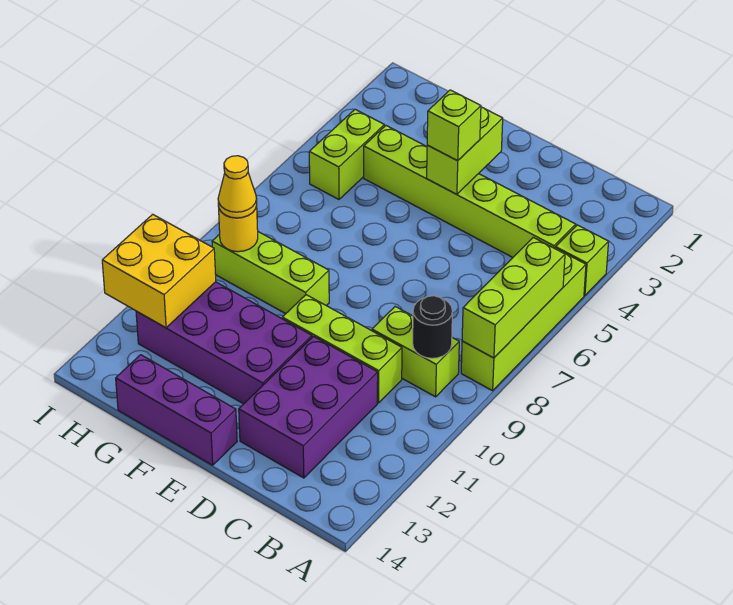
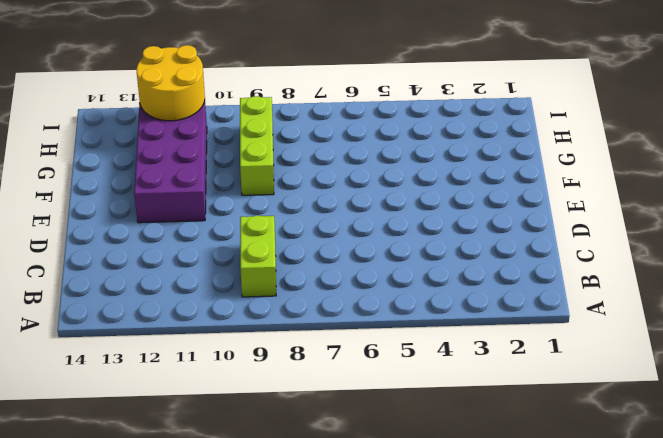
yellow round brick H11:I12 level 2 -> yellow brick H11:I12 level 2
none -> lime brick A4 level 1
none -> lime brick A5:A8 level 1
none -> lime brick B4:G4 level 1

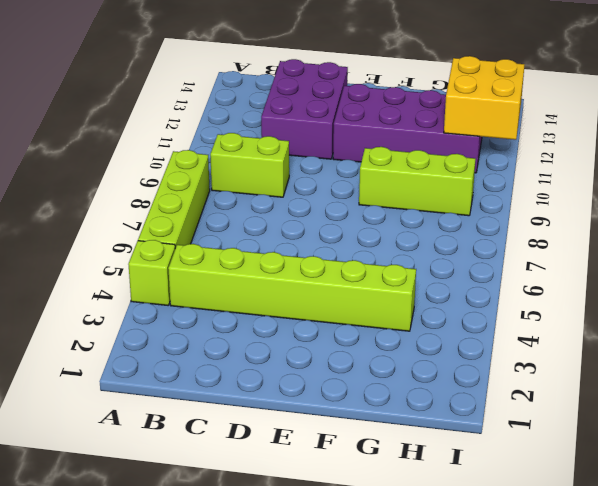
none -> lime brick C10:E10 level 1
none -> purple brick E14:G14 level 1
none -> lime brick H4:H5 level 1

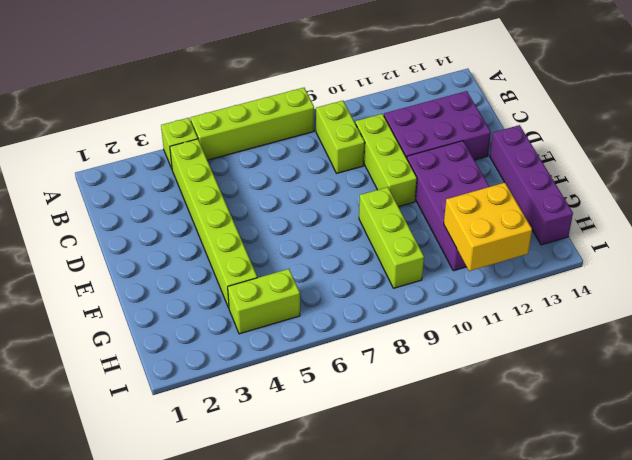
purple brick E14:H14 level 1 -> purple brick E14:G14 level 1
none -> lime brick A6:A8 level 2
none -> black round brick B9 level 2
none -> lime brick E3:E4 level 2

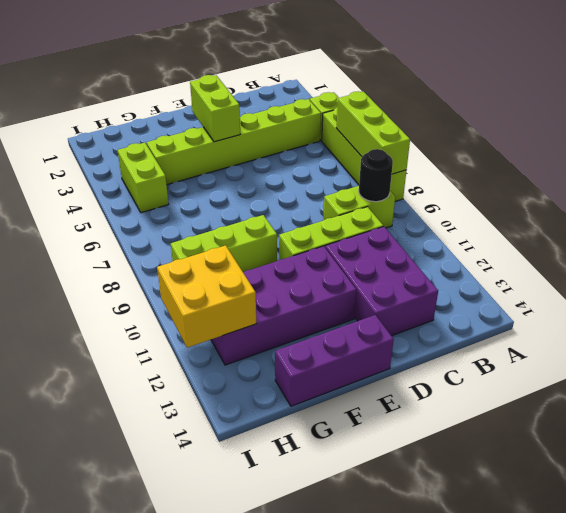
none -> yellow round brick H9 level 2
none -> lime brick E4 level 3
none -> yellow cone H9 level 3

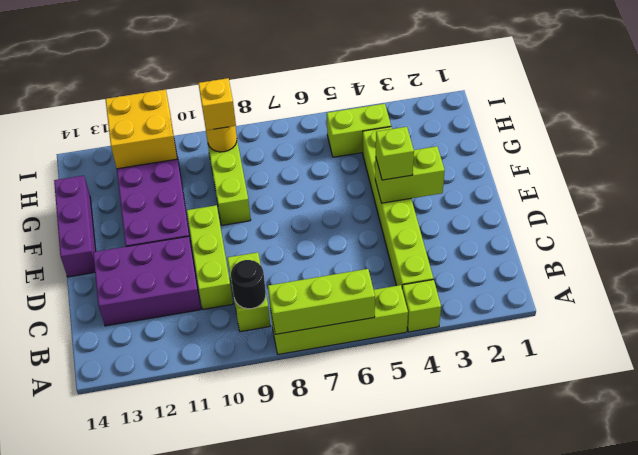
yellow brick H9 level 3 -> yellow cone H9 level 3

